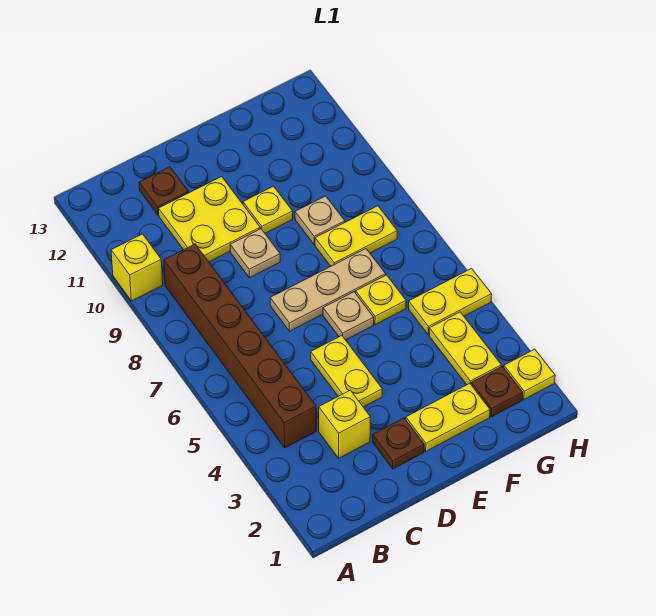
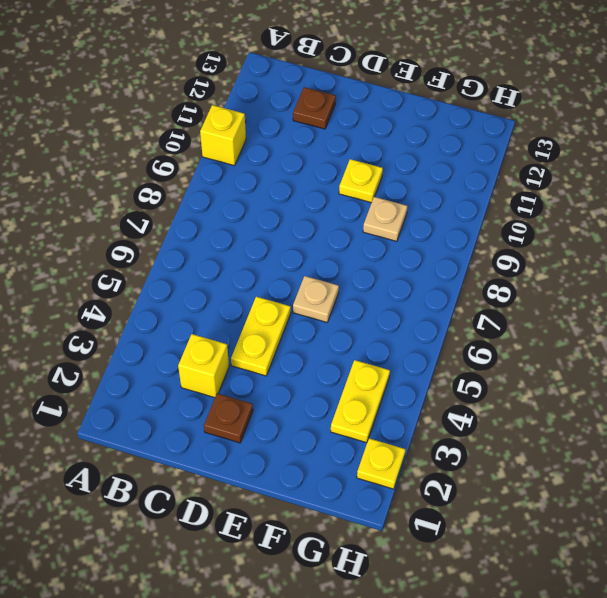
none -> brown brick B4:B9 level 1
none -> yellow plate C10:D11 level 1
none -> tan plate D7:F7 level 1

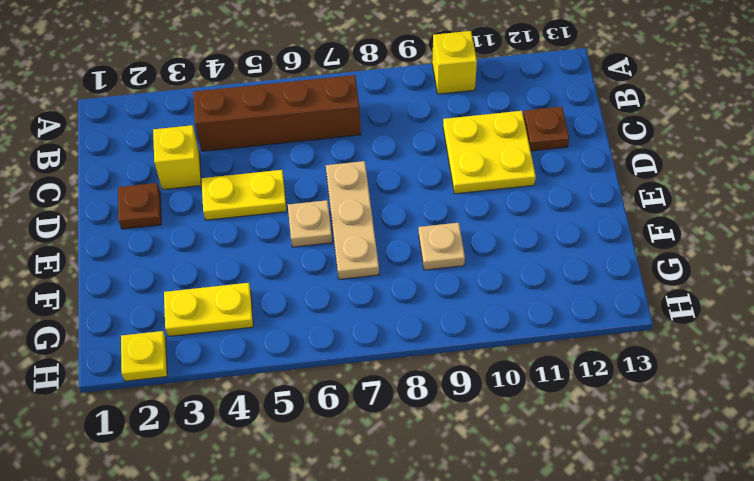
brown brick B4:B7 level 1 -> brown brick B4:B9 level 1
none -> tan plate D9 level 1
none -> yellow plate E2:F2 level 1
none -> yellow plate E10 level 1

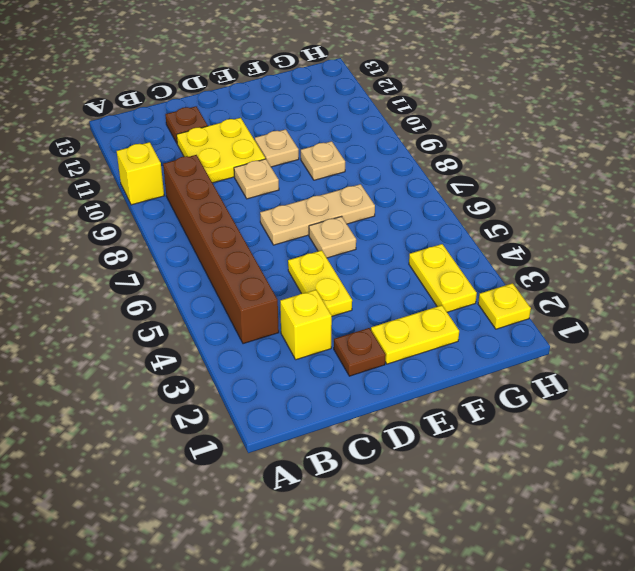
tan plate E10 level 1 -> yellow plate E10 level 1
none -> yellow plate F6 level 1
none -> yellow plate F8:G8 level 1
none -> brown plate G2 level 1

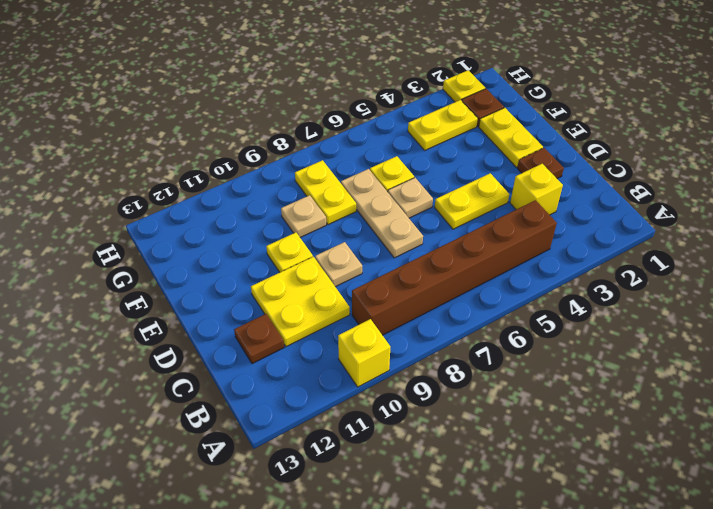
none -> yellow plate G5:H5 level 1

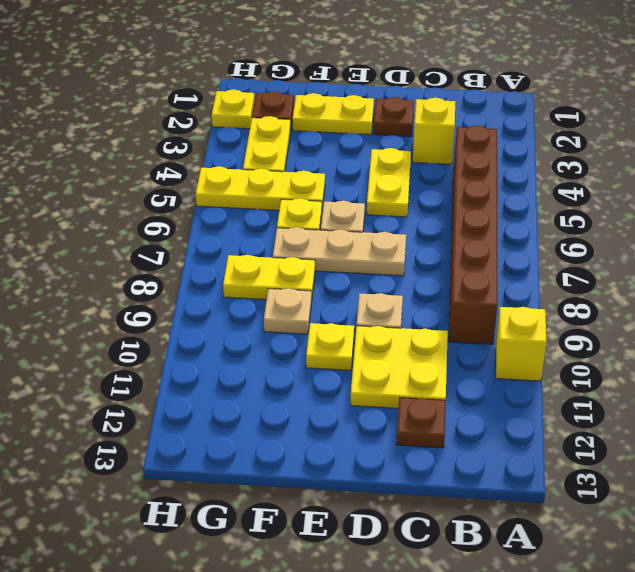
yellow plate F5:H5 level 1 -> yellow plate G5:H5 level 1

